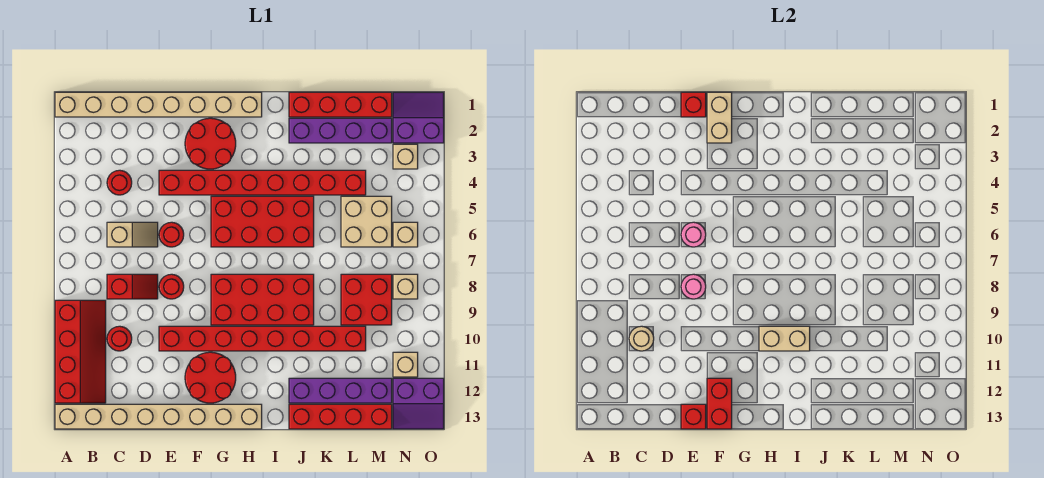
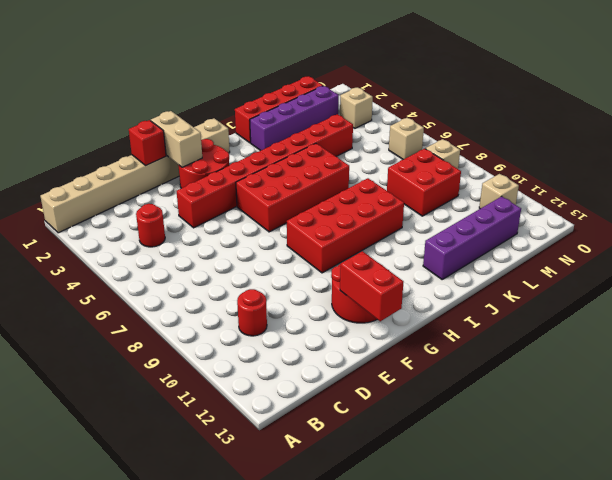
none -> red slope A9:B12 level 1 top A
none -> tan brick A13:H13 level 1
none -> tan slope C6:D6 level 1 top C
none -> red slope C8:D8 level 1 top C

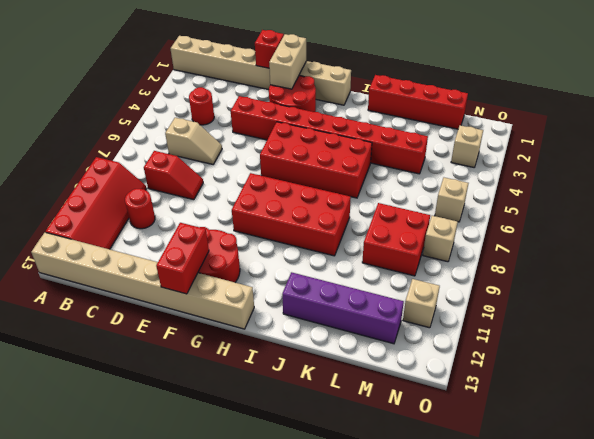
none -> red round brick E6 level 1
none -> red round brick E8 level 1
none -> red brick E10:L10 level 1
none -> purple brick J2:M2 level 1

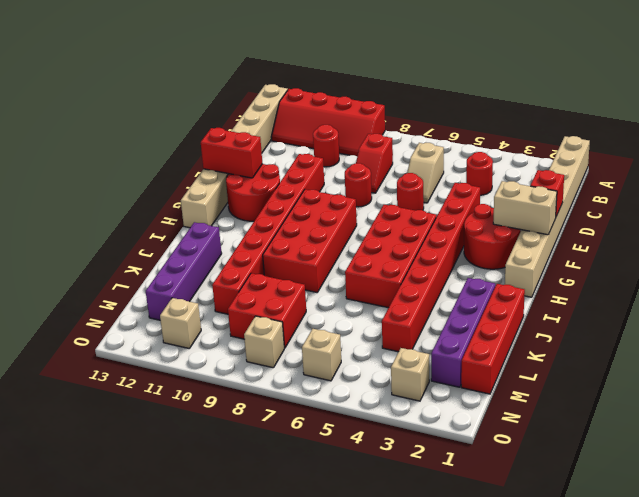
none -> red brick J13:M13 level 1
none -> tan brick L5:M6 level 1
none -> purple slope N1:O2 level 1 top 2
none -> purple slope N12:O13 level 1 top 12

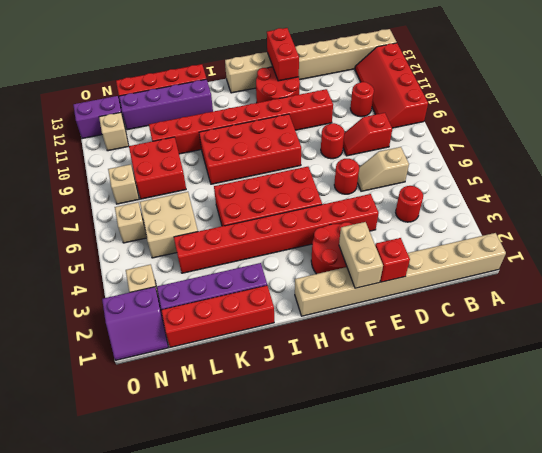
none -> tan round brick C10 level 2
none -> pink round brick E6 level 2
none -> pink round brick E8 level 2
none -> red brick E13 level 2

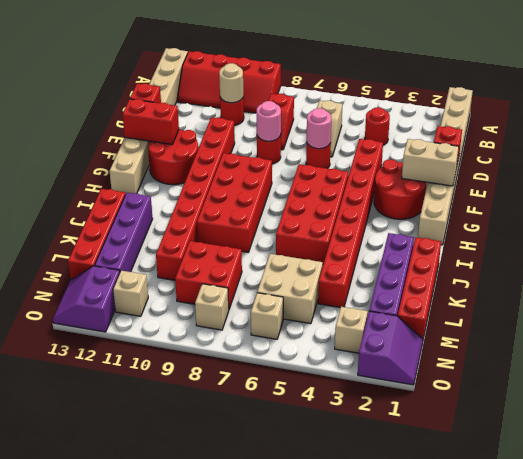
none -> tan brick H10:I10 level 2

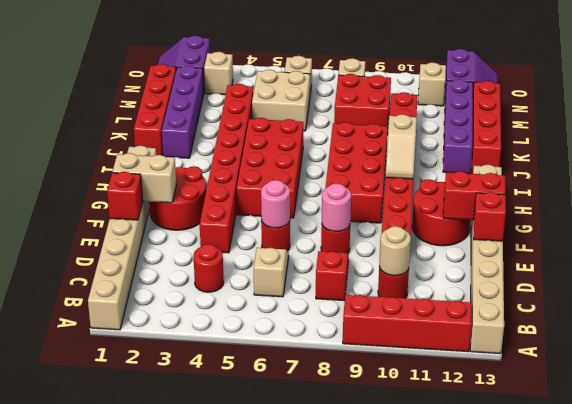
tan slope H10:I10 level 2 top I -> tan brick H10:I10 level 2

